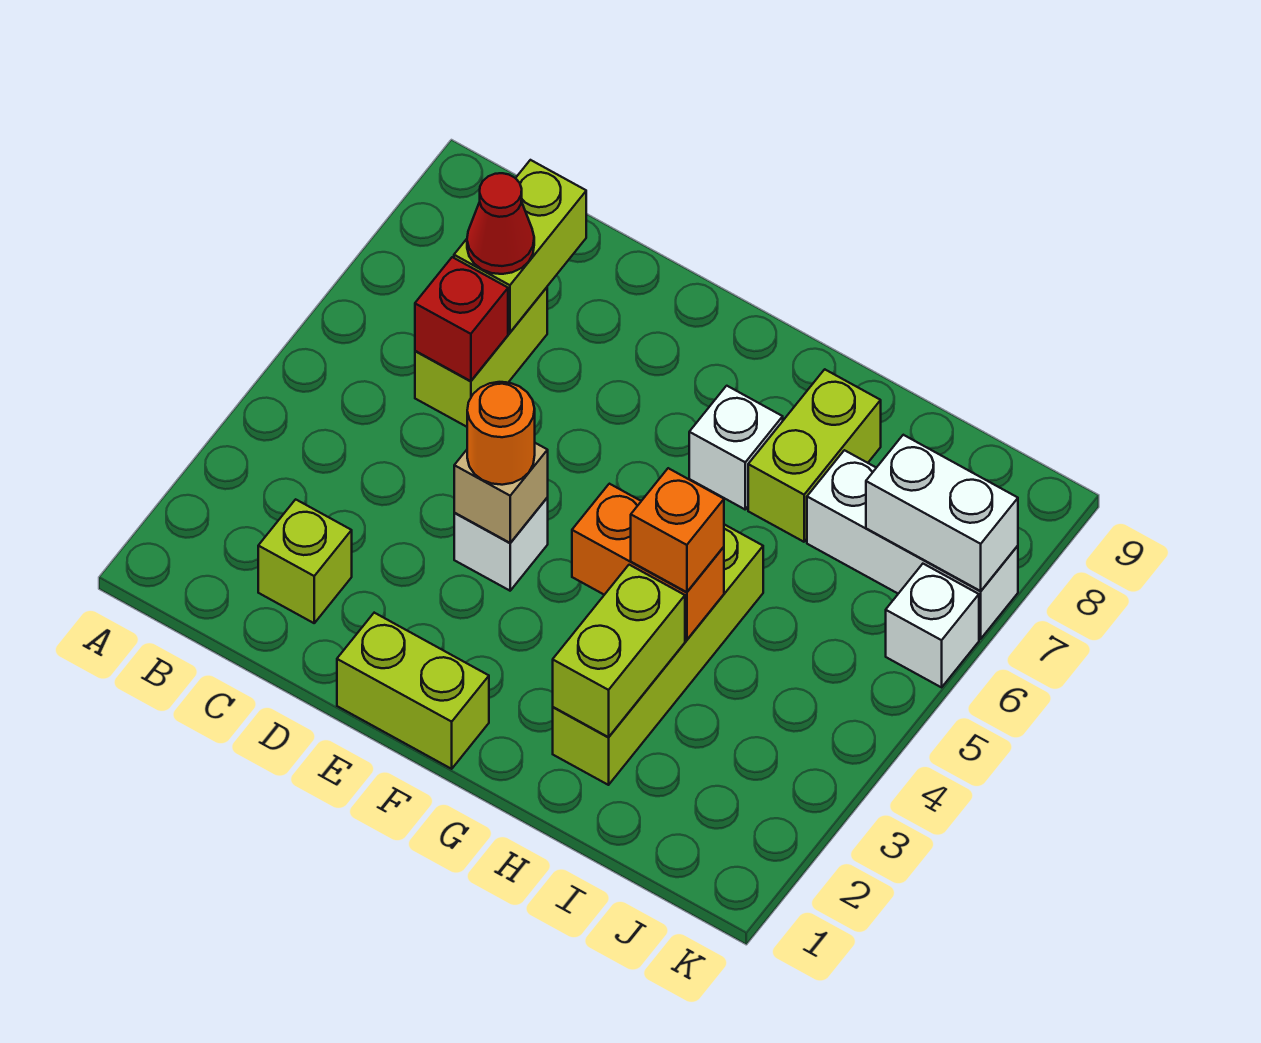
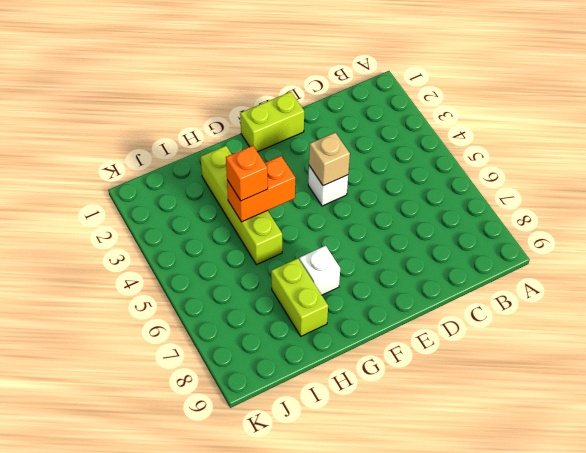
none -> lime brick C2 level 1
none -> lime brick C6:C7 level 1
none -> white brick I7:K7 level 1

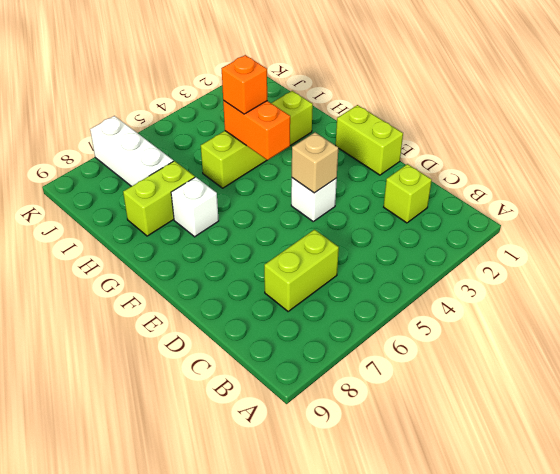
none -> white brick K6 level 1
none -> red brick C6 level 2
none -> lime brick C7:C8 level 2

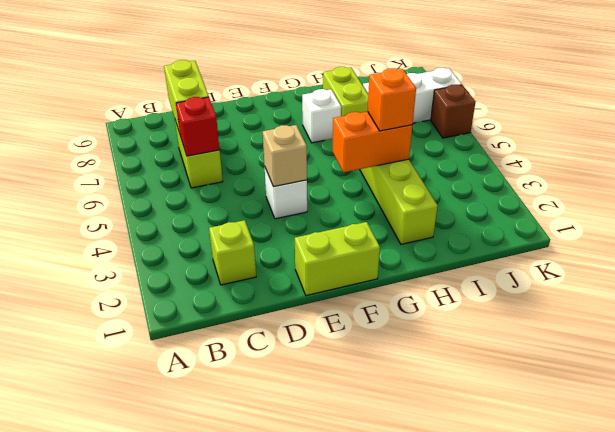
brown brick K6 level 1 -> white brick K6 level 1
none -> lime brick H2:H3 level 2
none -> white brick J7:K7 level 2
none -> red cone C7 level 3

